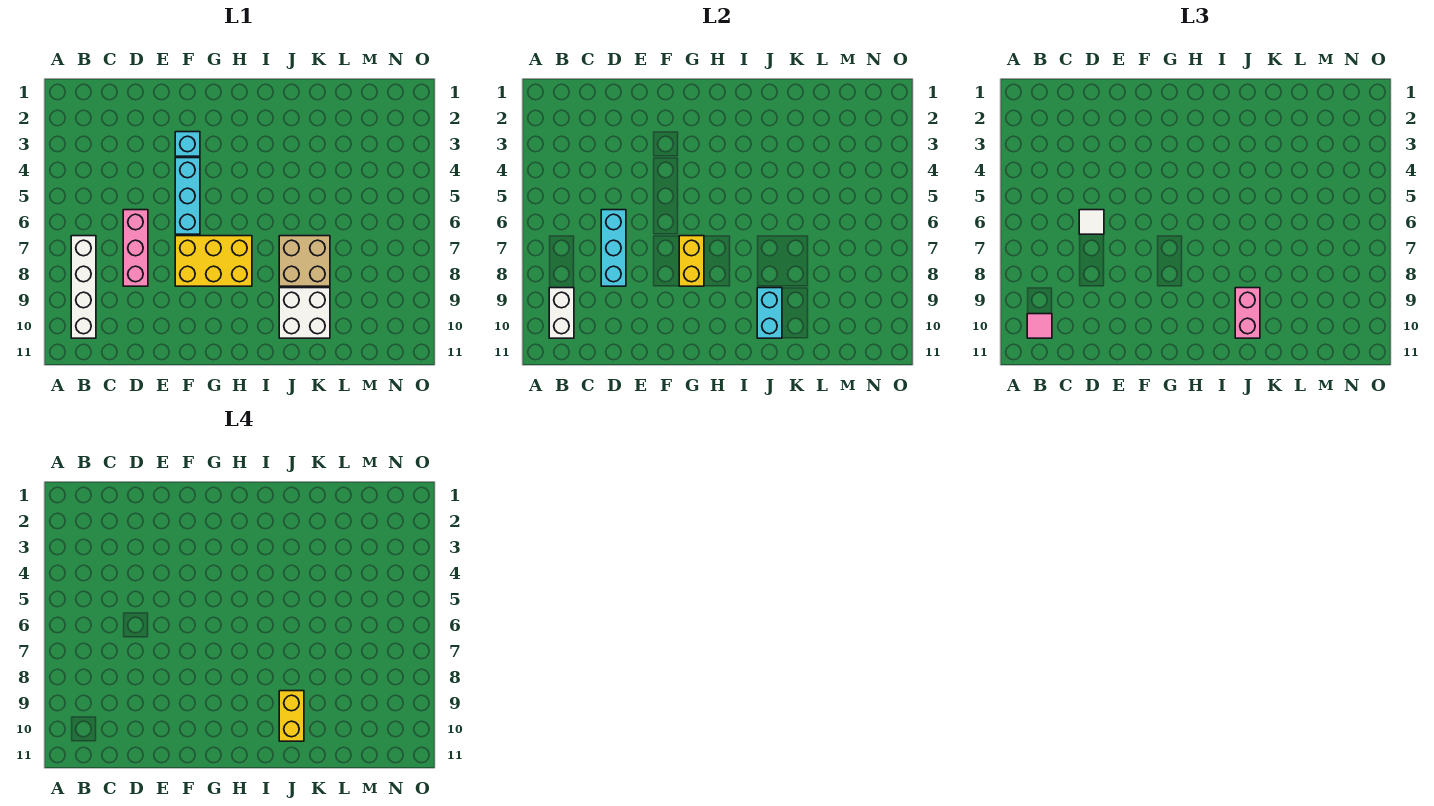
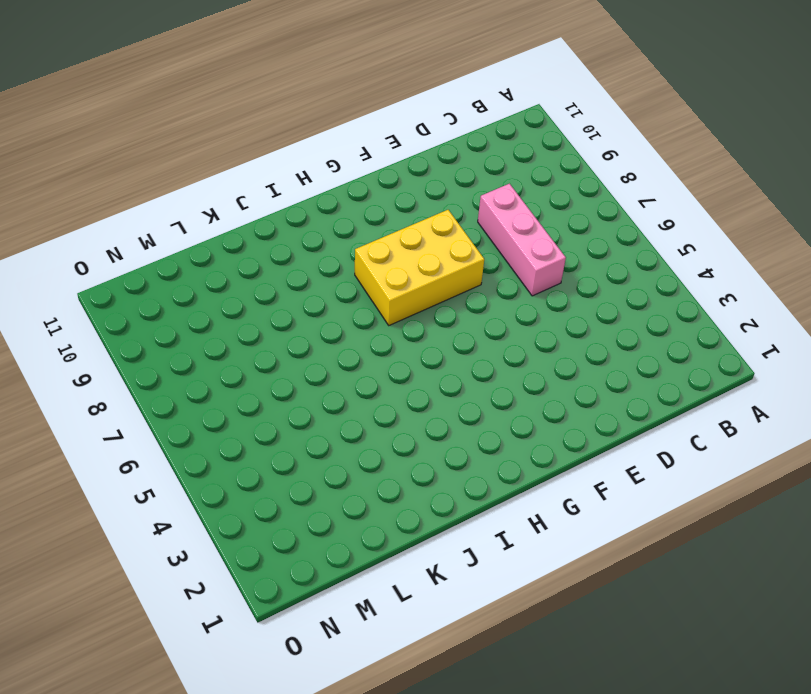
none -> white brick B7:B10 level 1
none -> cyan brick F3 level 1
none -> cyan brick F4:F6 level 1

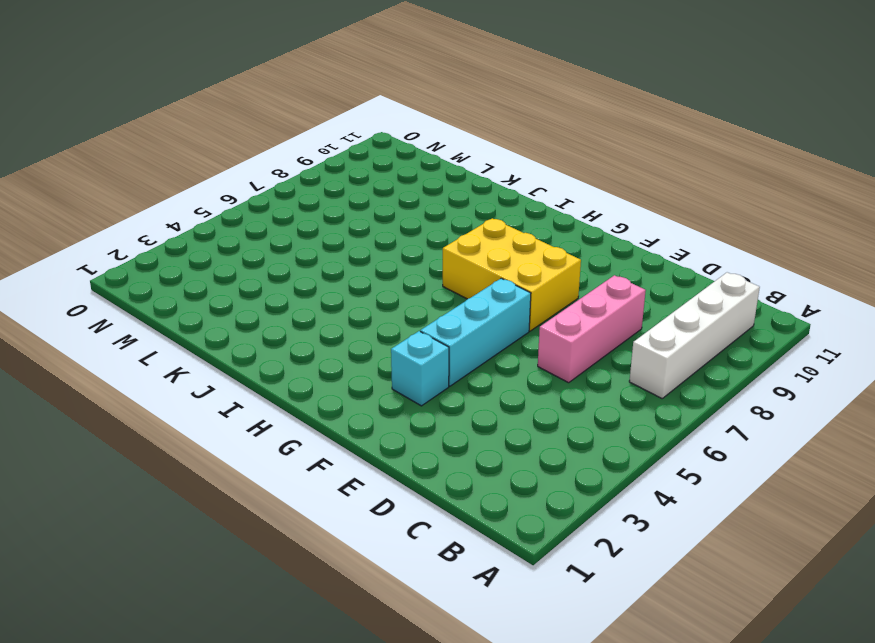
none -> tan brick J7:K8 level 1
none -> white brick J9:K10 level 1
none -> white brick B9:B10 level 2

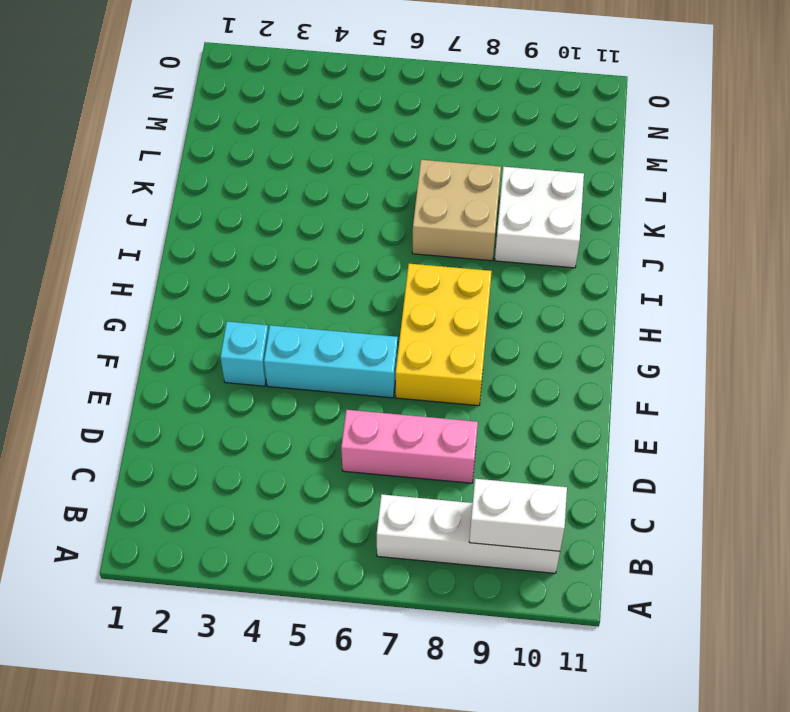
none -> cyan brick D6:D8 level 2
none -> yellow brick G7:G8 level 2
none -> cyan brick J9:J10 level 2

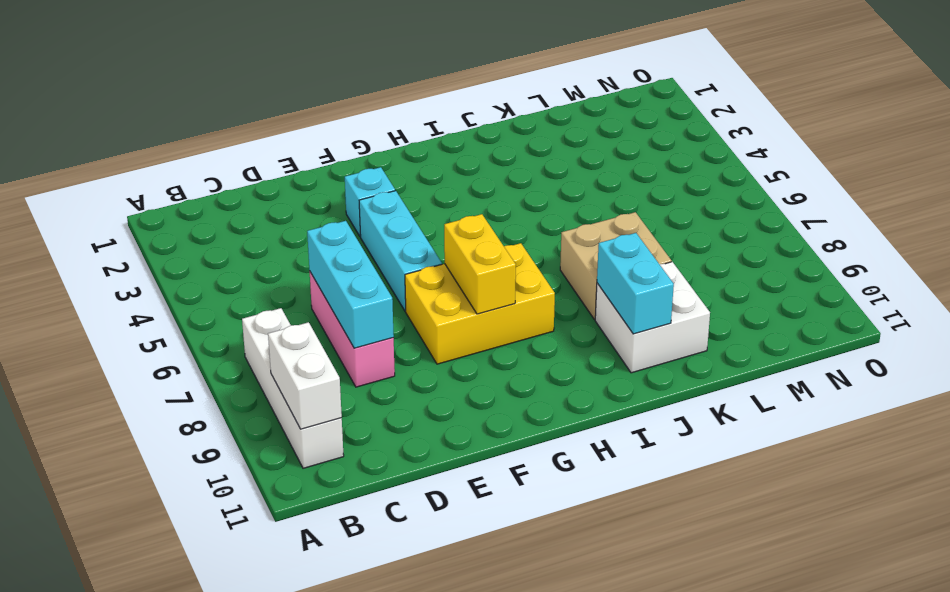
none -> pink tile B10 level 3
none -> white tile D6 level 3
none -> pink brick J9:J10 level 3

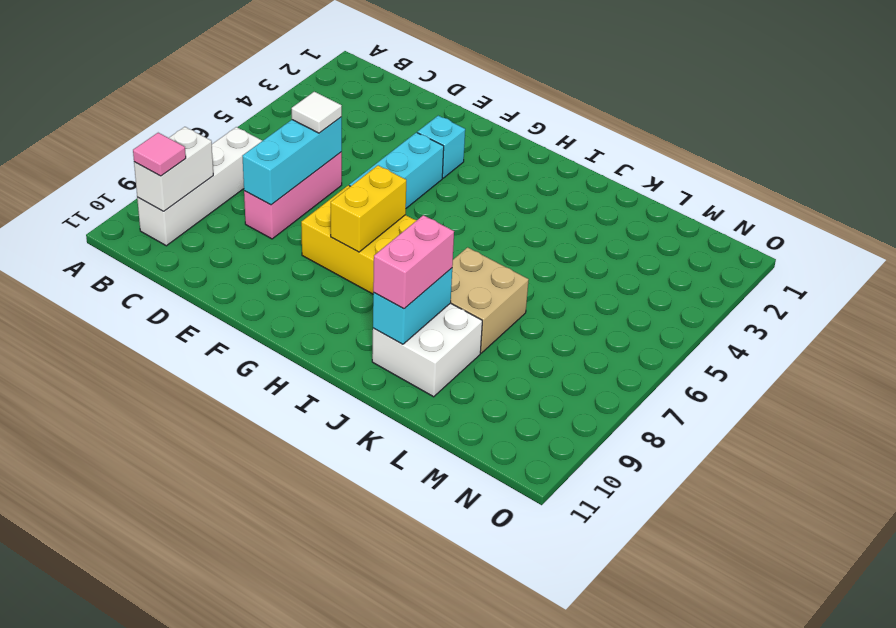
none -> yellow brick J9:J10 level 4

